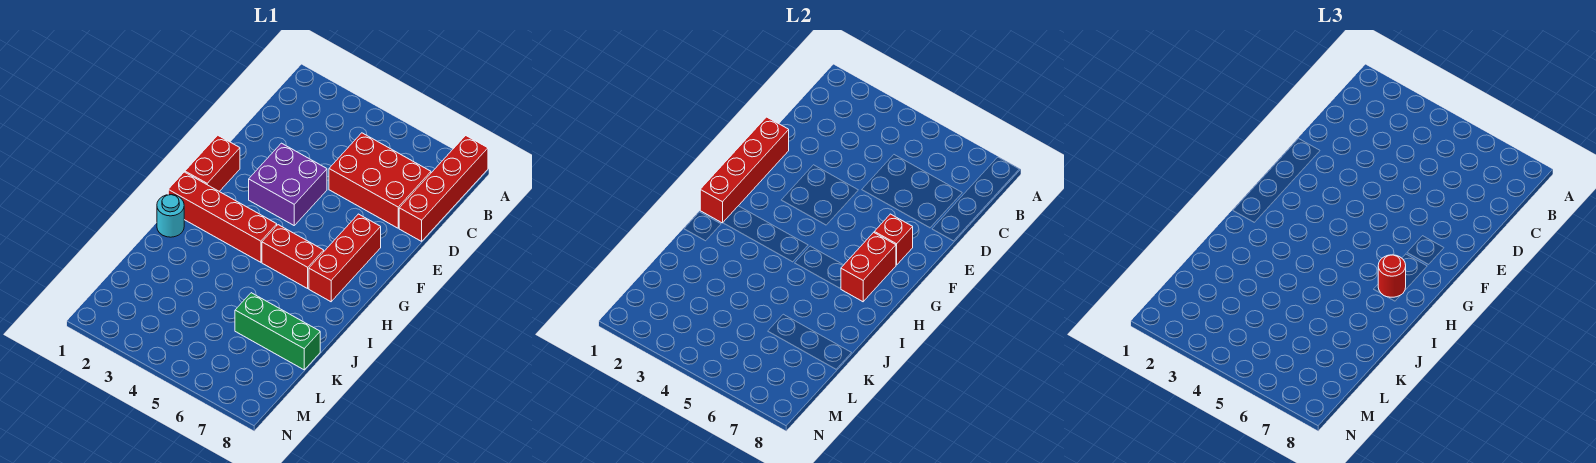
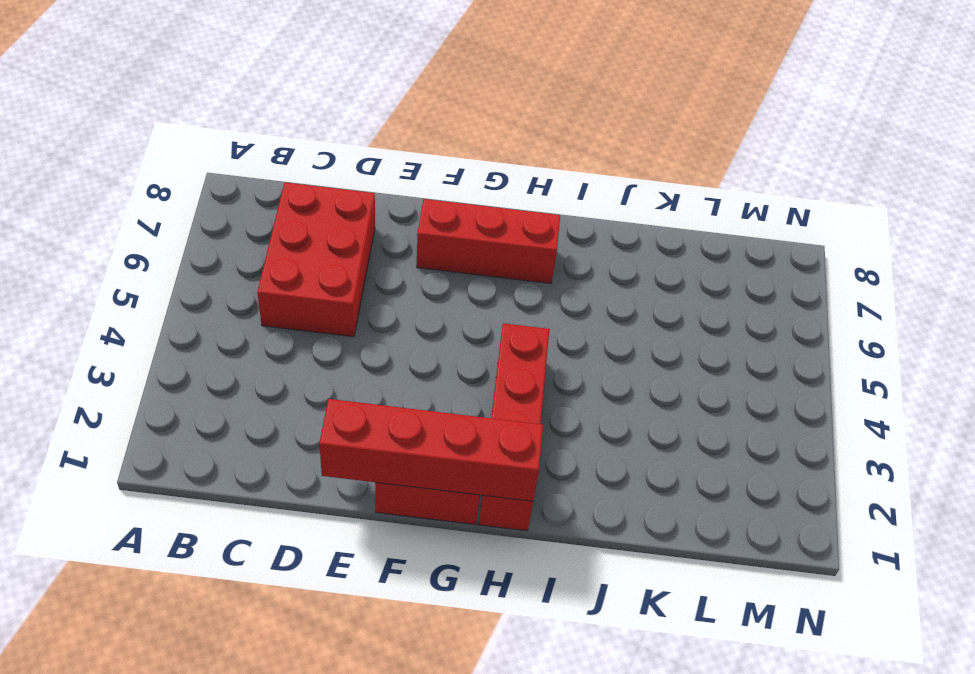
none -> red brick A8:D8 level 1
none -> purple brick E3:F4 level 1
none -> red brick H5:H6 level 1

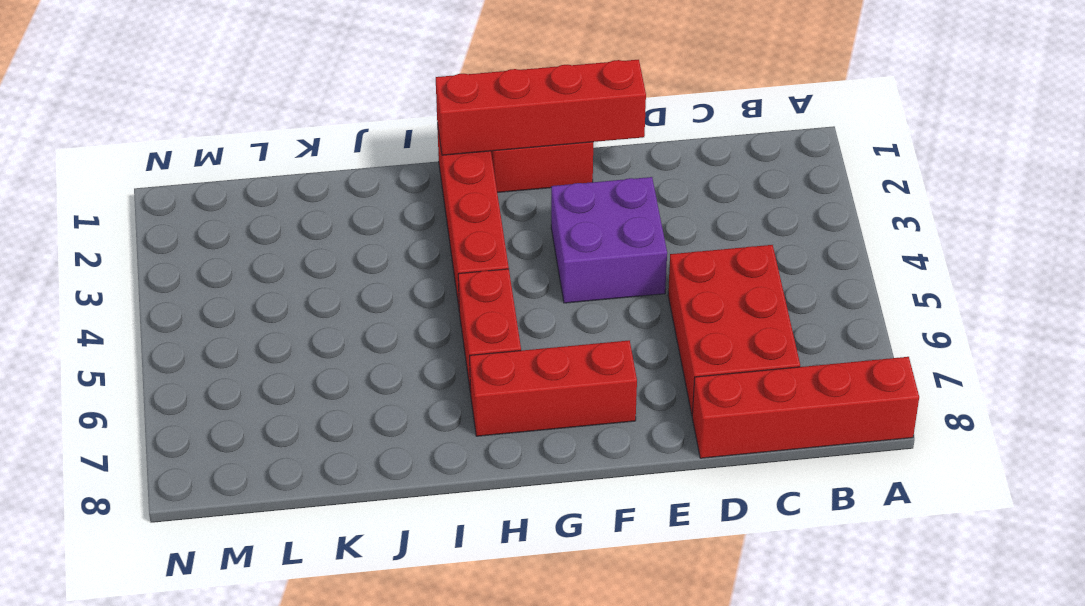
none -> cyan round brick I1 level 1
none -> green brick K6:K8 level 1
none -> red brick F7 level 2

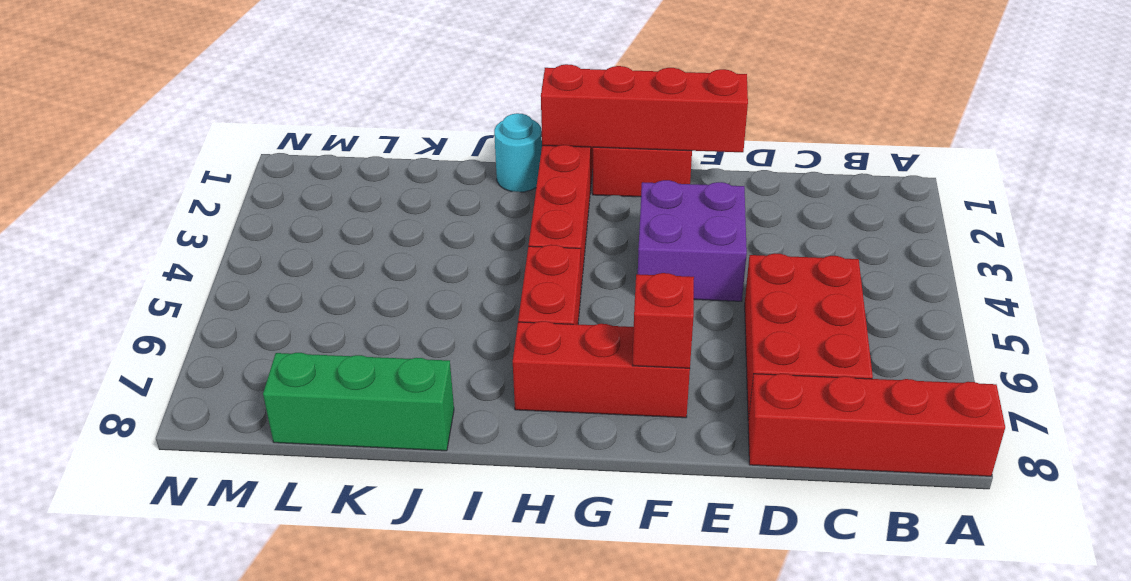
green brick J8:L8 level 1 -> green brick K6:K8 level 1
none -> red brick G7:H7 level 2
none -> red round brick H7 level 3

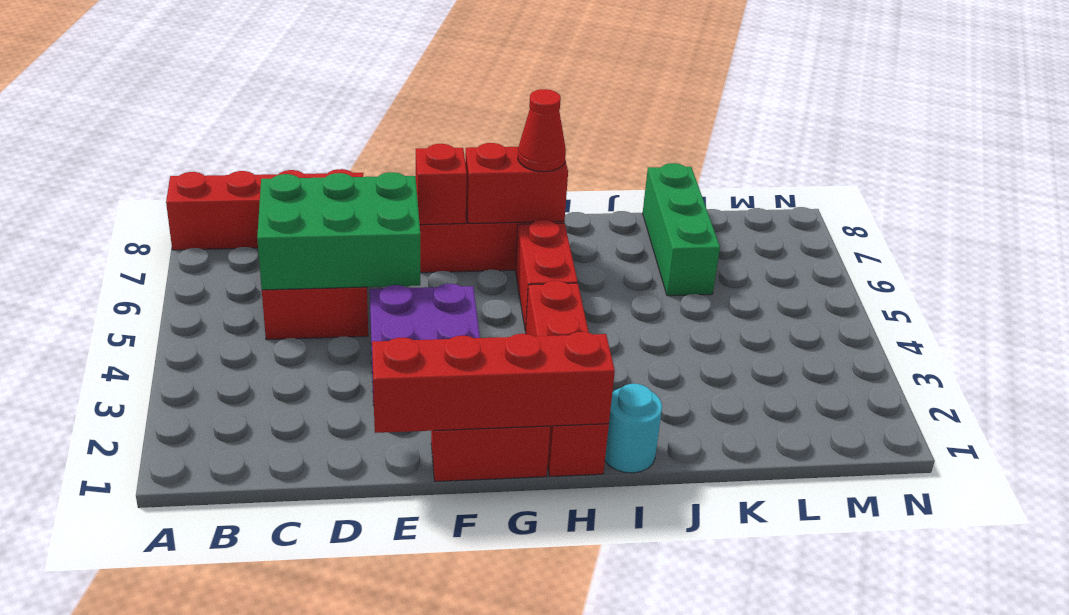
green brick C5:E6 level 2 -> none
red cone H7 level 3 -> red round brick H7 level 3

